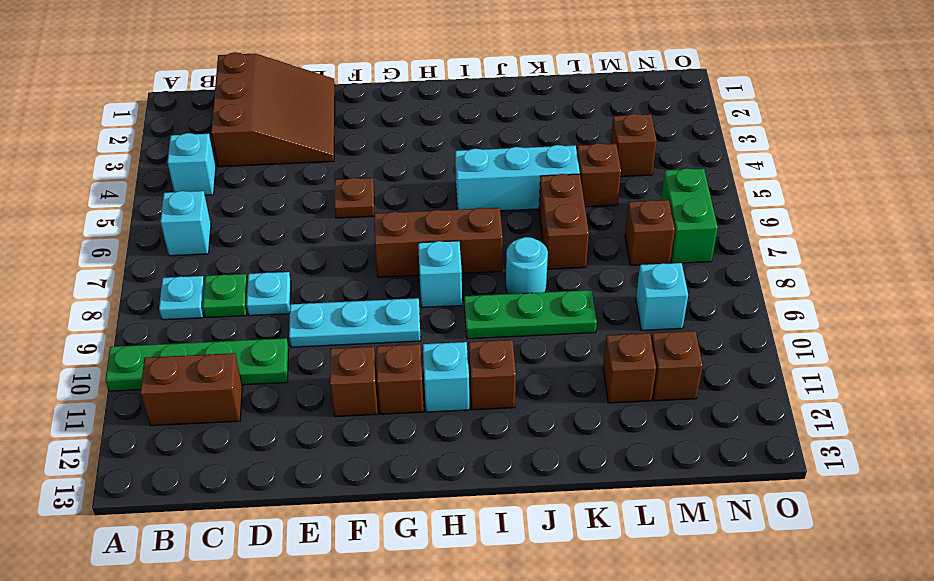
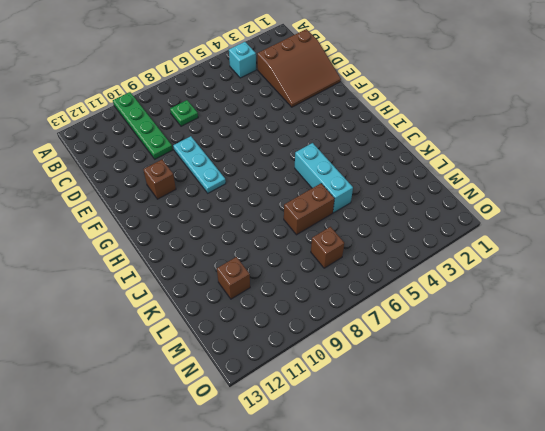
none -> cyan brick B6 level 1
none -> cyan plate B8 level 1
none -> brown brick B11:C11 level 1

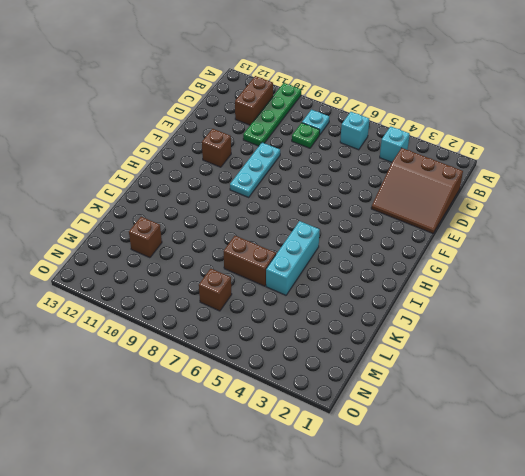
none -> cyan plate D8 level 1
none -> brown plate F5 level 1
none -> brown brick G7:I7 level 1

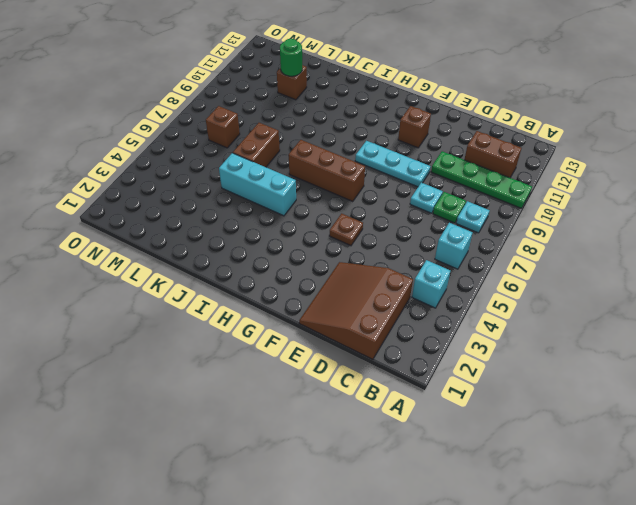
green round brick L11 level 2 -> none
none -> brown brick G11 level 1
none -> cyan brick H8 level 1
none -> cyan brick H11 level 1

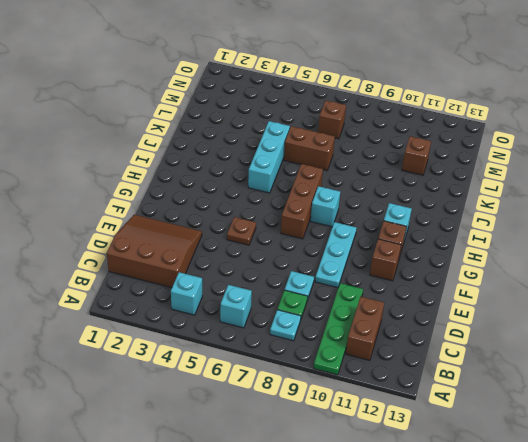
none -> green plate I9:K9 level 1
none -> brown brick I11 level 1
none -> cyan round brick J8 level 1

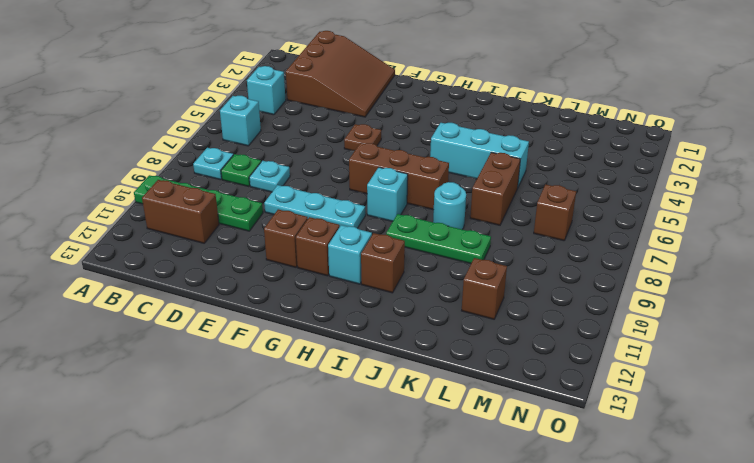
none -> brown brick L5 level 1
none -> brown brick M4 level 1
none -> cyan brick M9 level 1

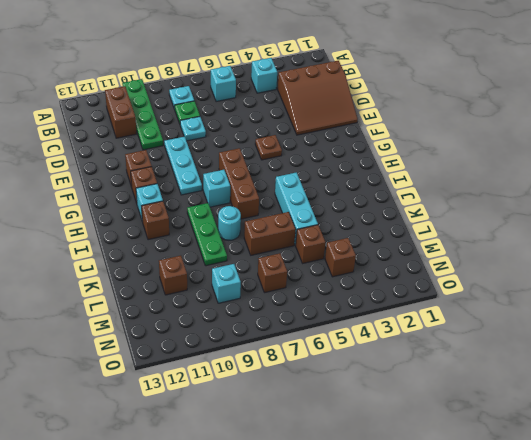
none -> brown brick M11 level 1
none -> green brick N6:N7 level 1

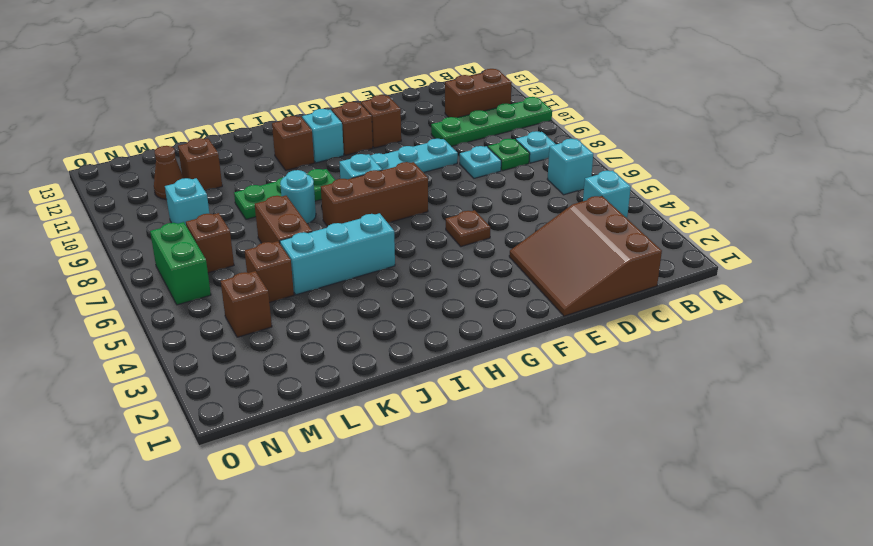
brown cone M11 level 1 -> brown brick M11 level 1

